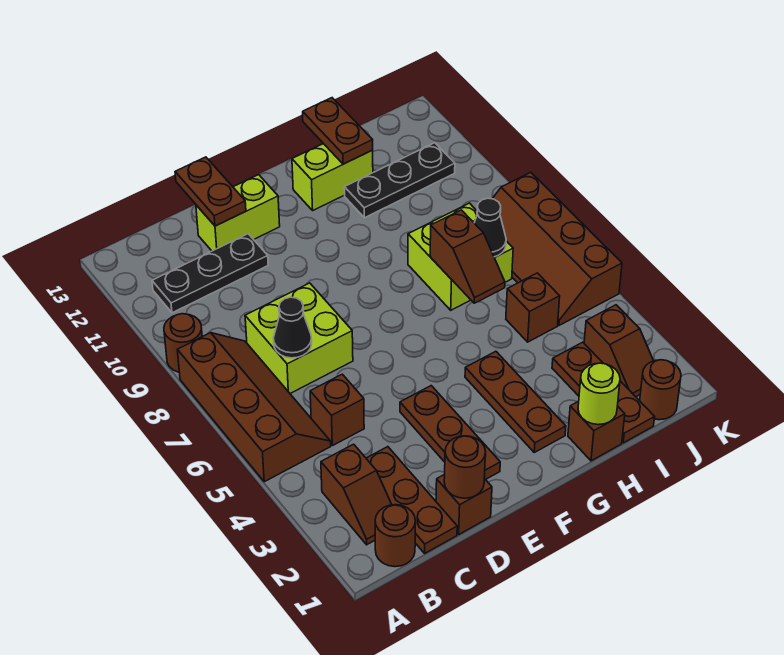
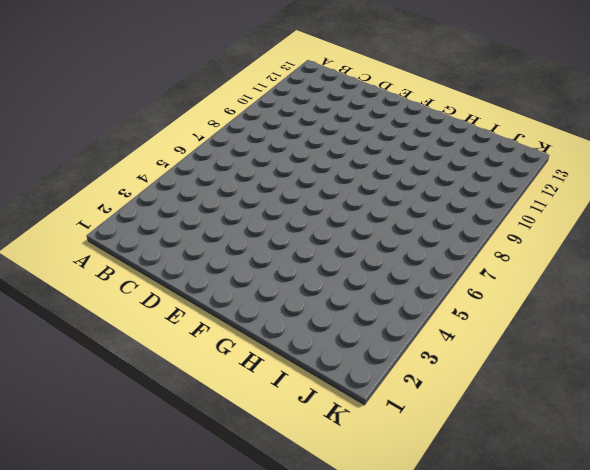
none -> brown slope A5:B8 level 1 top A
none -> brown round brick A9 level 1
none -> brown round brick B1 level 1

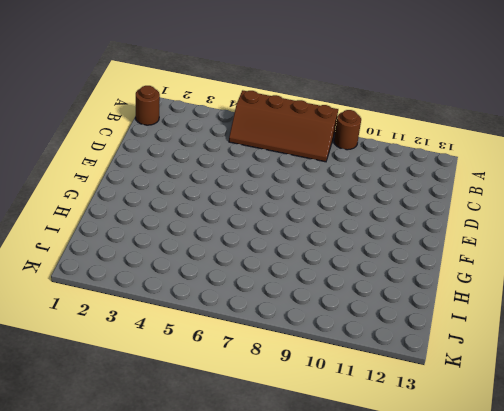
none -> brown slope B2:B3 level 1 top 3
none -> black plate B11:D11 level 1
none -> brown plate C1:C3 level 1

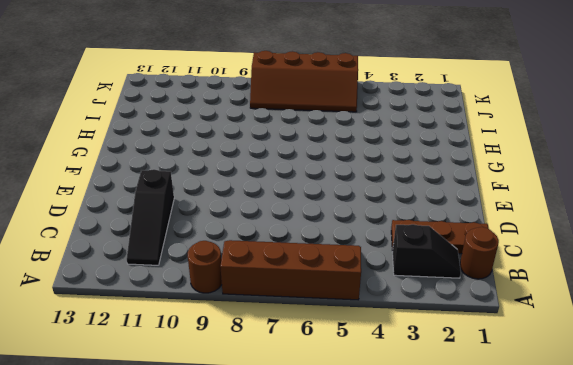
black slope B2:B3 level 1 top 3 -> brown slope B2:B3 level 1 top 3
black slope B11:D11 level 1 top D -> black plate B11:D11 level 1
none -> brown brick C5 level 1
none -> lime brick C7:D8 level 1
none -> brown brick D1 level 1

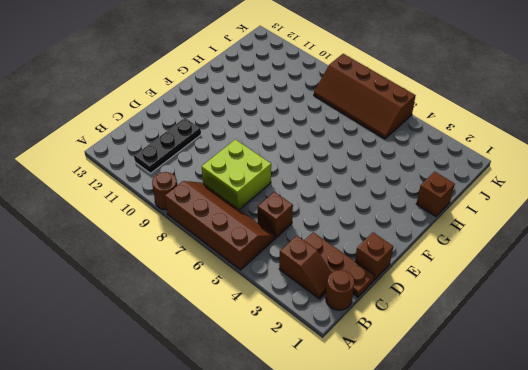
none -> lime brick D12:E12 level 1
none -> brown plate E2:E4 level 1
none -> brown plate G2:G4 level 1

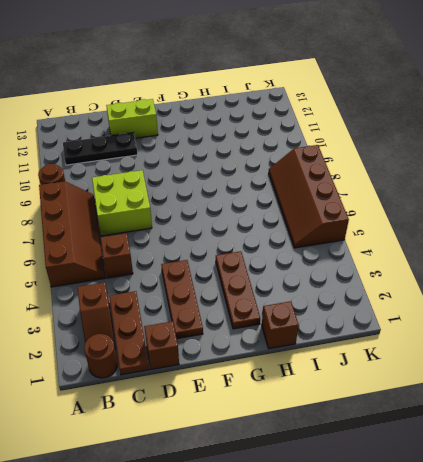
none -> lime brick G12:H12 level 1
none -> lime brick H7:I8 level 1
none -> black plate H11:J11 level 1

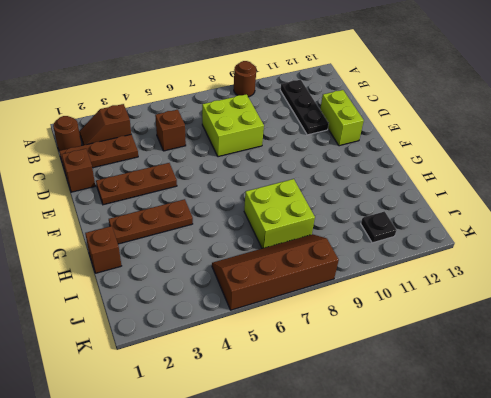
black plate J11 level 1 -> black plate H11:J11 level 1
none -> brown slope A5:B8 level 1 top A
none -> lime brick G12:H12 level 1
none -> brown plate I1:I3 level 1

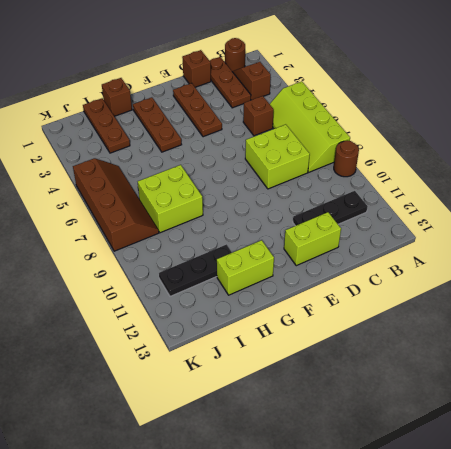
lime slope A5:B8 level 1 top A -> brown slope A5:B8 level 1 top A
none -> brown brick I5 level 1
none -> brown round brick J1 level 1
none -> brown slope J2:J3 level 1 top 3

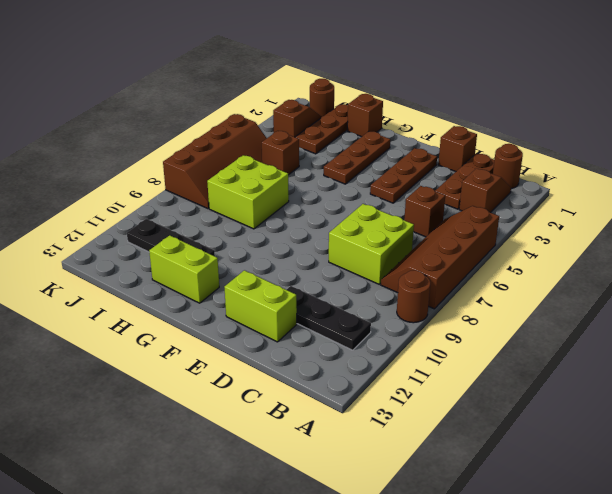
none -> black cone C7 level 2
none -> brown round brick D1 level 2
none -> brown plate D12:D13 level 2

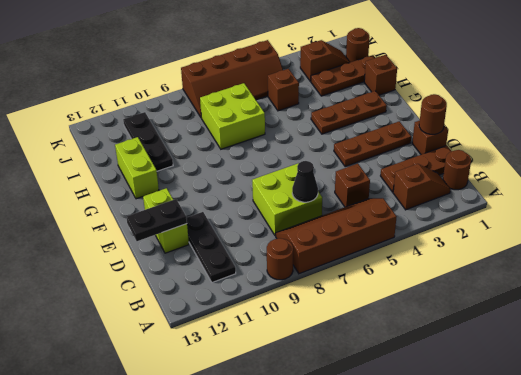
black plate D12:D13 level 2 -> brown plate D12:D13 level 2
none -> lime round brick H1 level 2
none -> brown slope H6:H7 level 2 top 7
none -> brown plate H12:H13 level 2

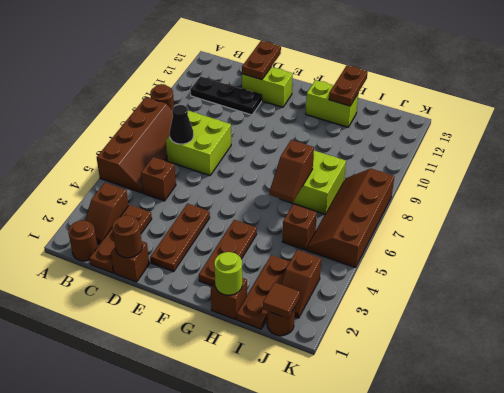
brown tile J1 level 2 -> none
none -> black plate H11:J11 level 1
none -> black cone I7 level 2

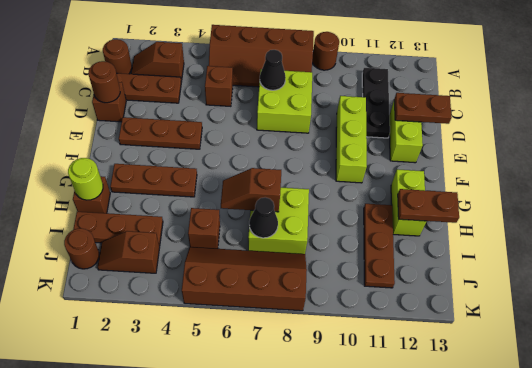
lime brick D10:F10 level 1 -> none
brown plate H11:J11 level 1 -> black plate H11:J11 level 1

